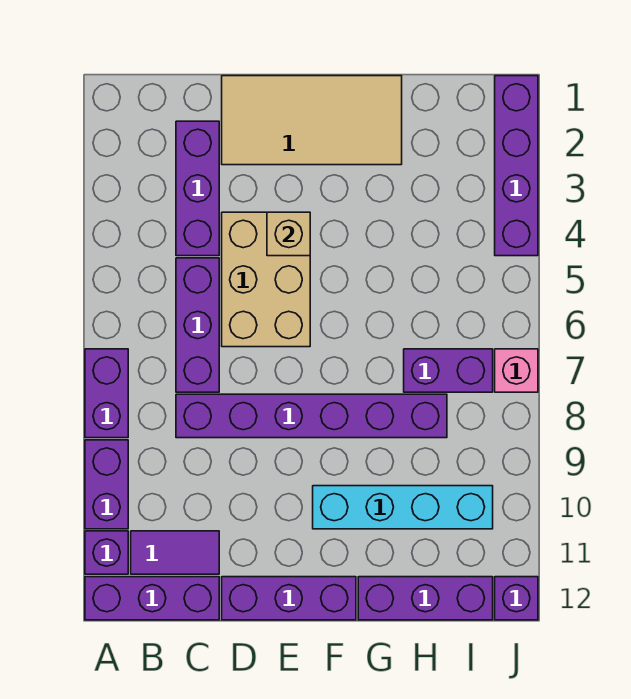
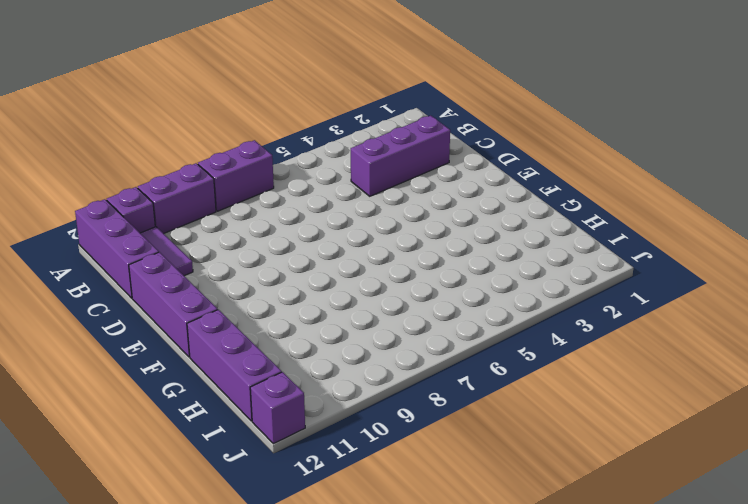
none -> purple brick C5:C7 level 1
none -> purple brick C8:H8 level 1
none -> tan tile D1:G2 level 1

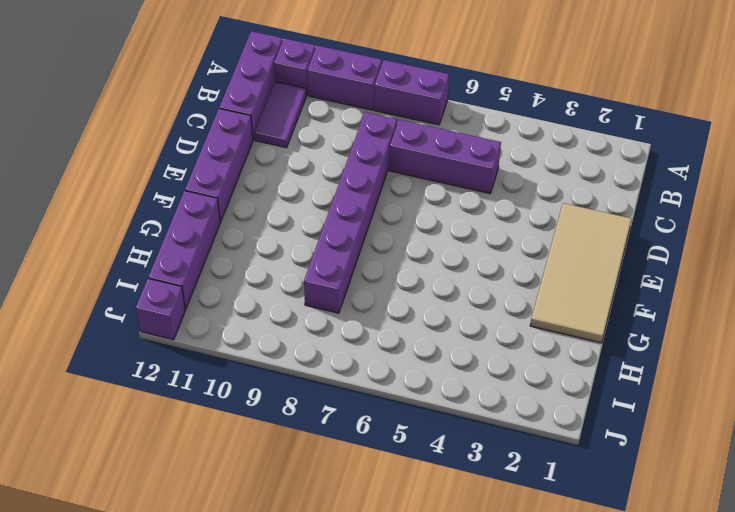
none -> purple brick C2:C4 level 1
none -> tan brick D4:E6 level 1
none -> cyan brick F10:I10 level 1

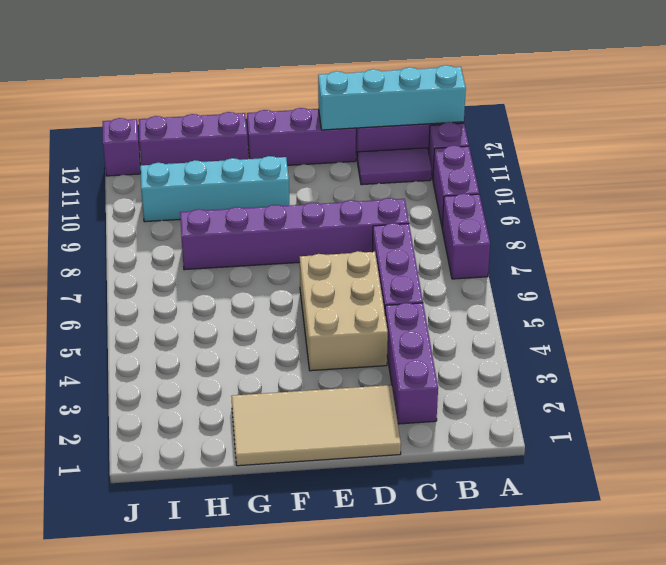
cyan brick A12:D12 level 2 -> none
none -> purple brick H7:I7 level 1
none -> purple brick J1:J4 level 1
none -> pink brick J7 level 1

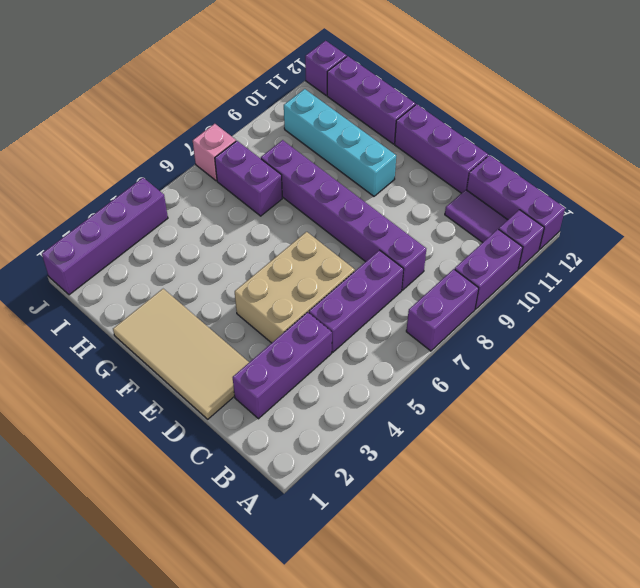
none -> tan brick E4 level 2

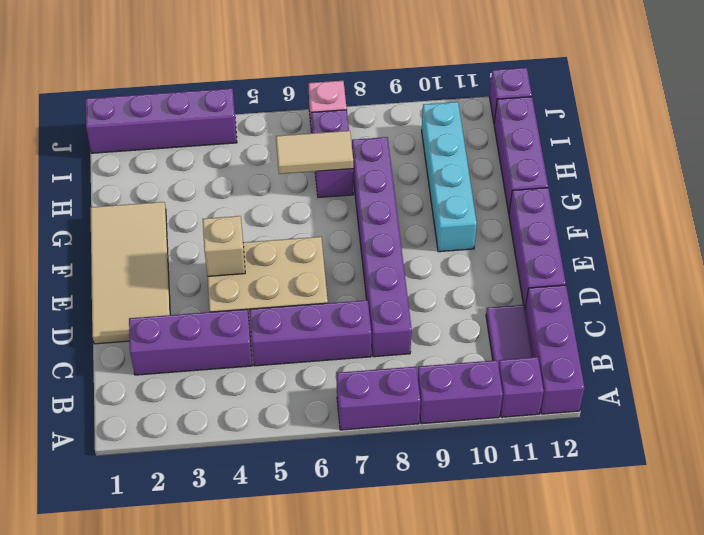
tan tile H6:H7 level 2 -> none

